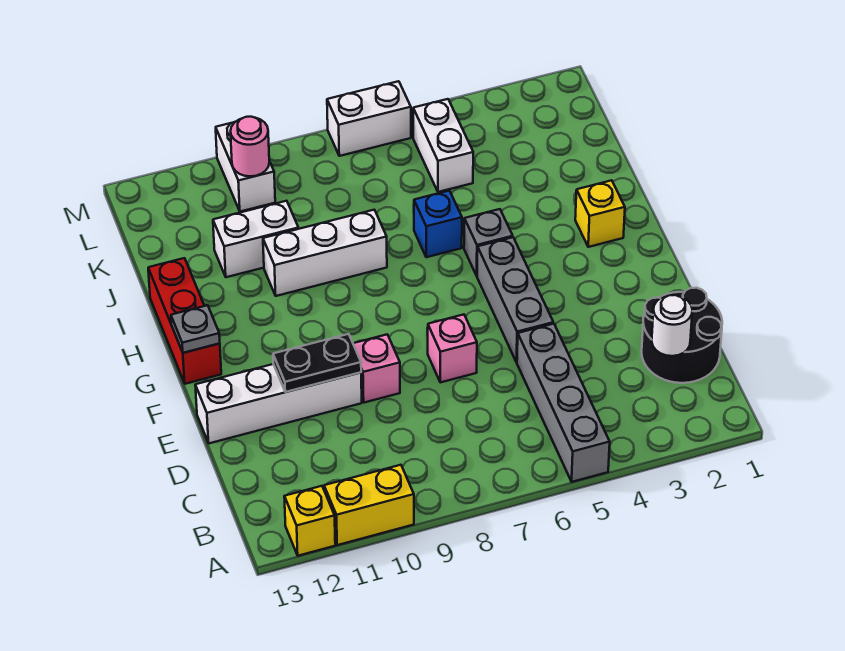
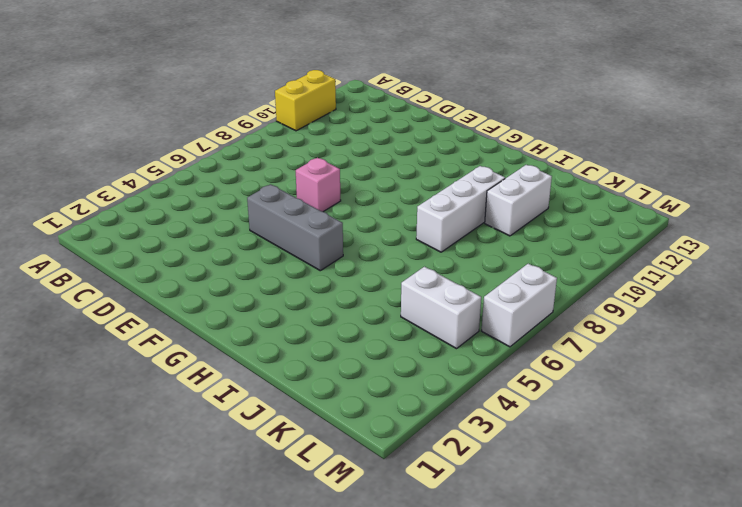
none -> grey brick A5:D5 level 1
none -> yellow brick A12 level 1
none -> black round brick C1:D2 level 1

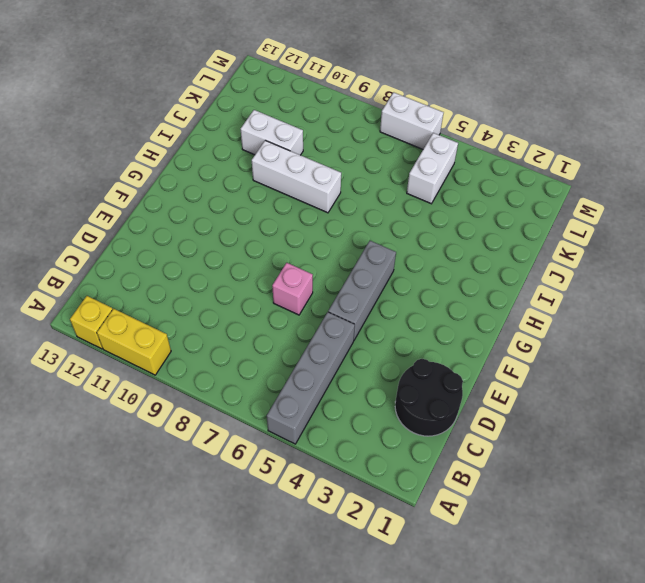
none -> pink brick E9 level 1
none -> white brick E10:E13 level 1
none -> red brick G13:I13 level 1

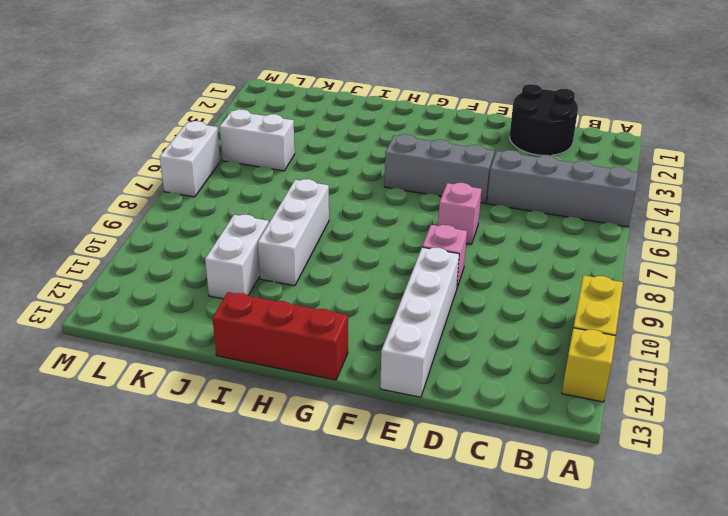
none -> yellow brick H2 level 1
none -> grey brick H5 level 1
none -> blue brick I6 level 1

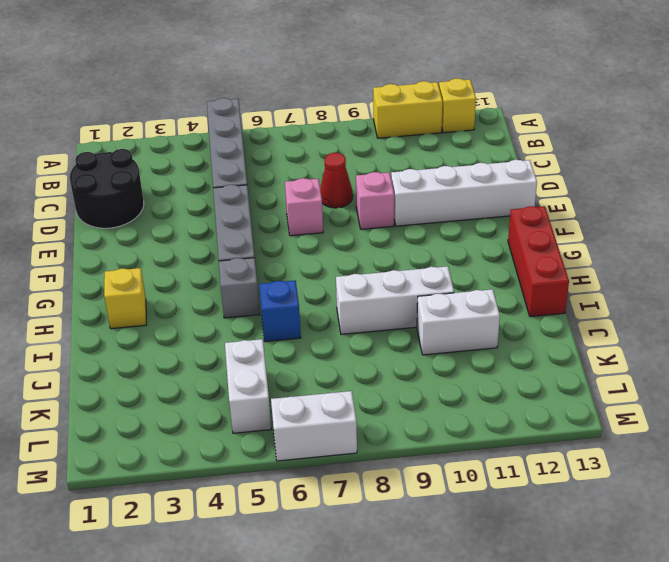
red cone D8 level 1 -> none
none -> white brick L10:M10 level 1
none -> white round brick C2 level 2
none -> black plate E10:E11 level 2

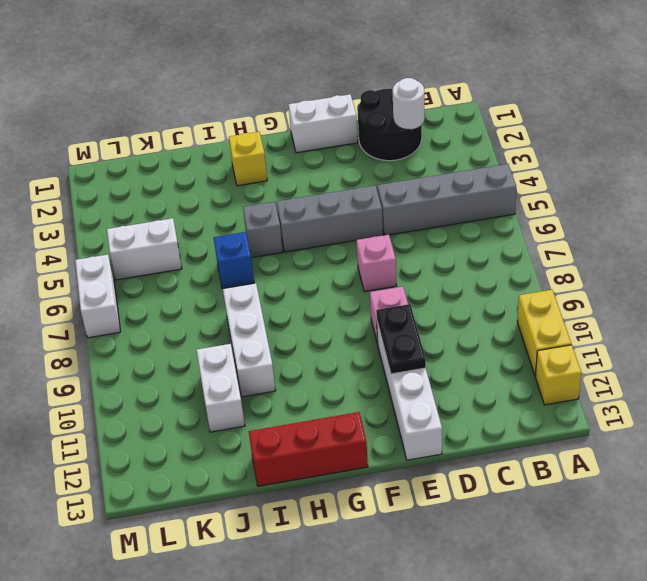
white brick E1:F1 level 1 -> white brick L10:M10 level 1
none -> grey plate G13 level 2
none -> pink round brick L10 level 2

